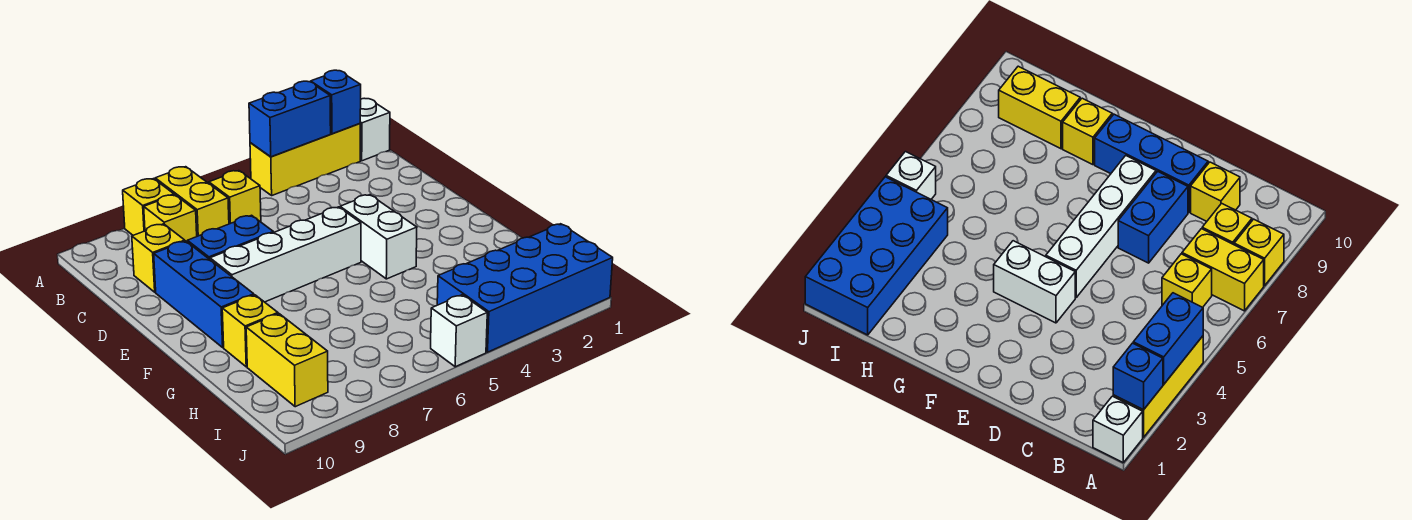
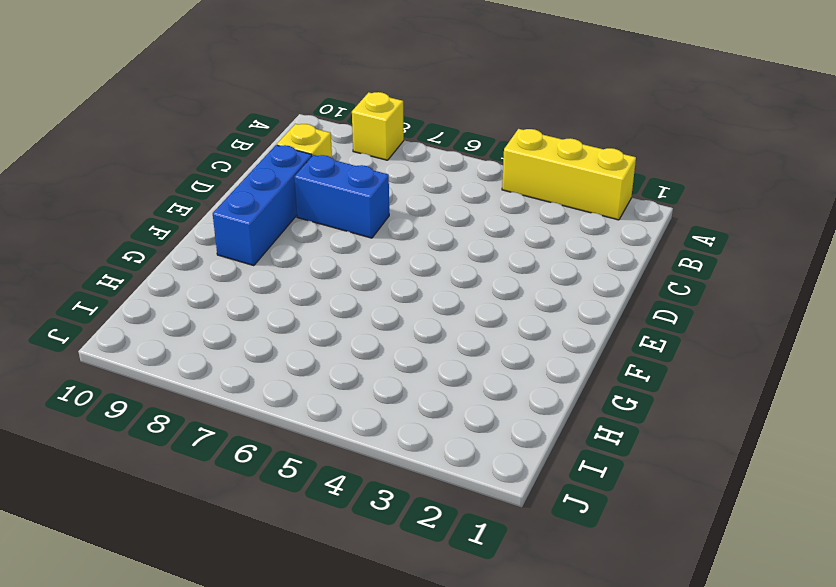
none -> white brick A1 level 1
none -> yellow brick A7:B7 level 1
none -> yellow brick B6 level 1

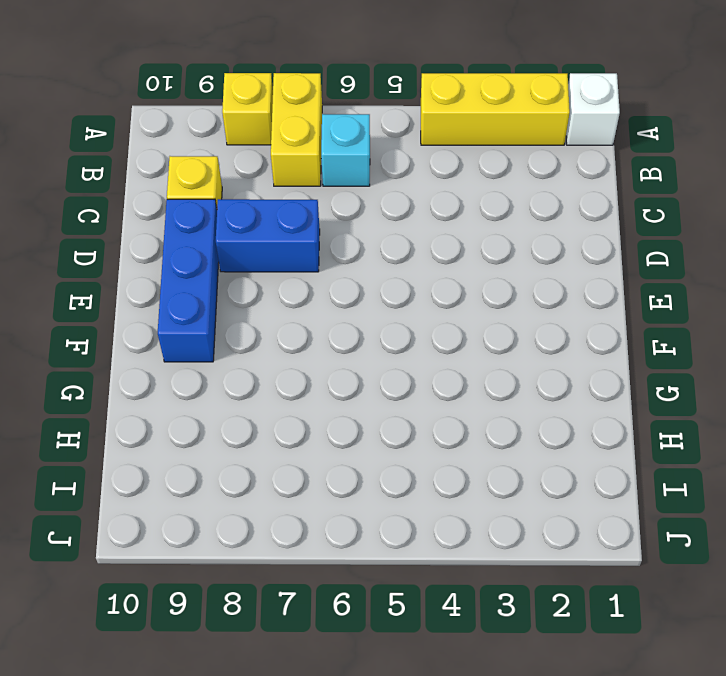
cyan brick B6 level 1 -> yellow brick B6 level 1
none -> yellow brick B8 level 1
none -> white brick E4:F4 level 1
none -> white brick E5:E8 level 1

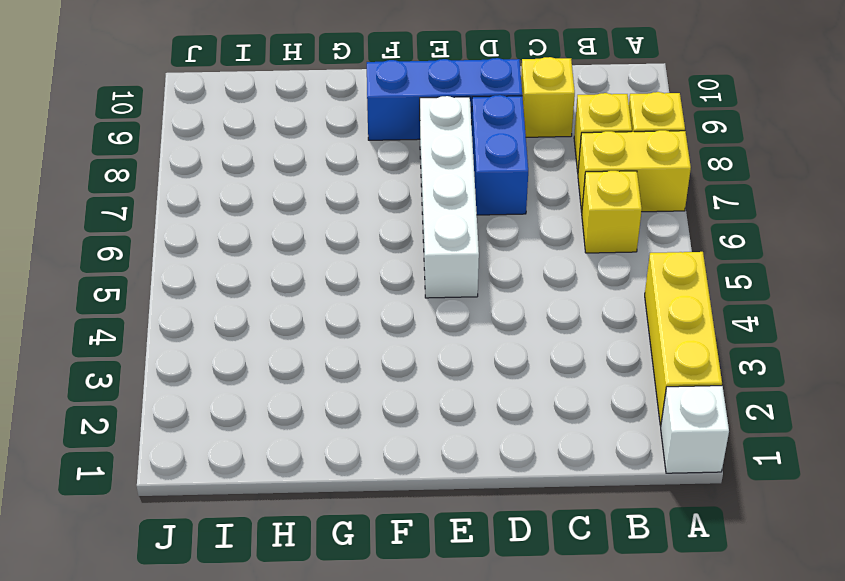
none -> white brick E4:F4 level 1
none -> yellow brick G9 level 1
none -> yellow brick H9:I9 level 1

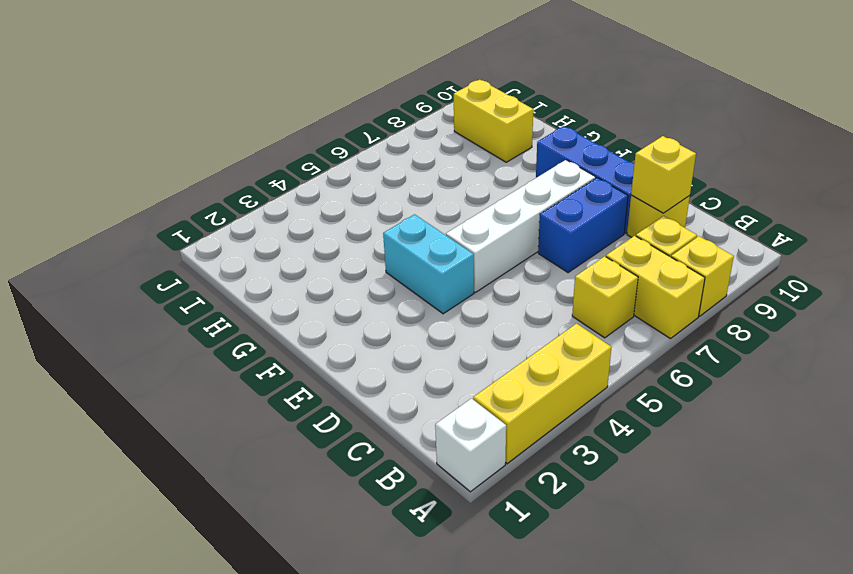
yellow brick C9 level 2 -> yellow brick G9 level 1
cyan brick E4:F4 level 1 -> white brick E4:F4 level 1
none -> blue brick I1:J4 level 1
none -> white brick J5 level 1
none -> blue brick A2 level 2

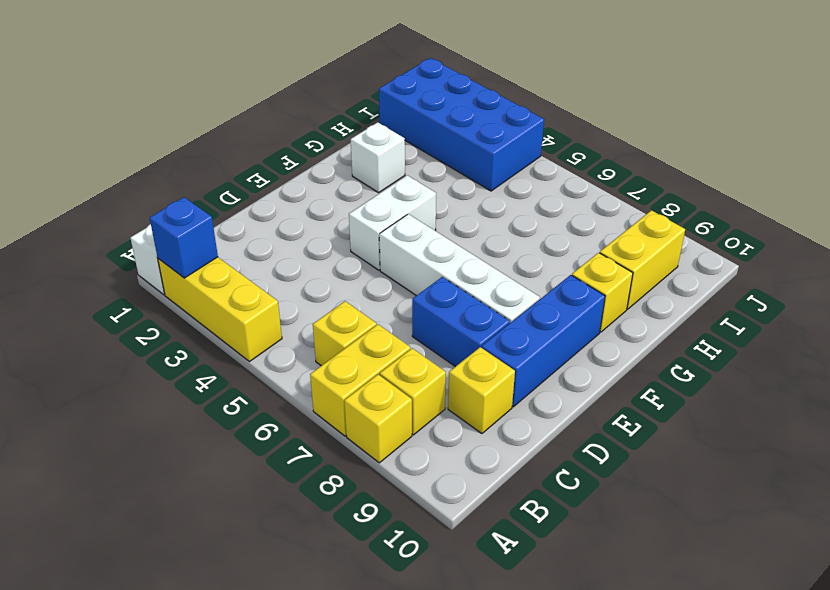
white brick G2 level 1 -> white brick J5 level 1
none -> blue brick A3:A4 level 2

